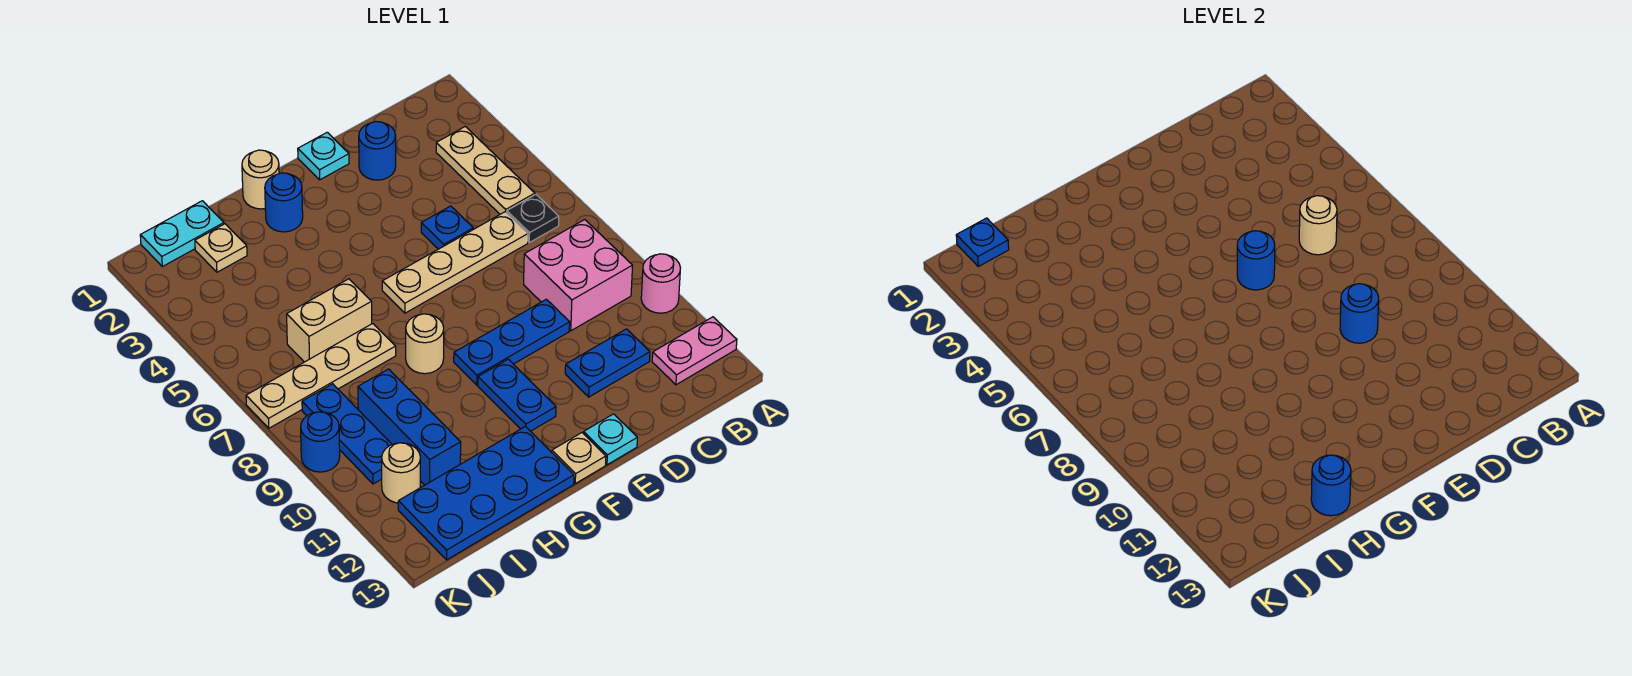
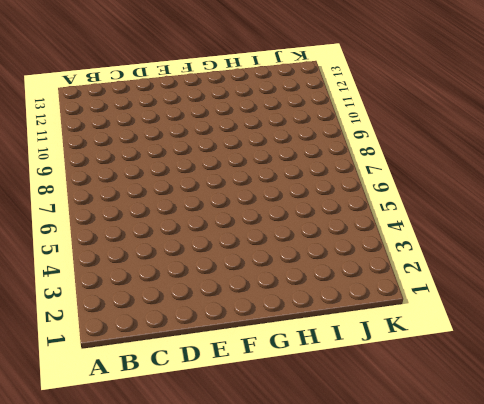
none -> pink round brick A10 level 1
none -> pink plate A12:B12 level 1
none -> tan plate B3:B5 level 1
none -> black plate B6 level 1

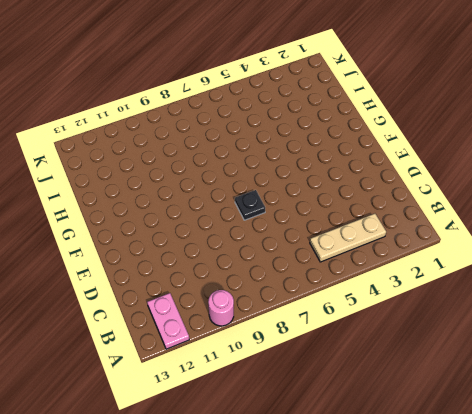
black plate E7 level 1 -> black plate B6 level 1
none -> pink brick B8:C9 level 1
none -> tan plate C6:F6 level 1
none -> blue plate C11:D11 level 1
none -> blue round brick D2 level 1

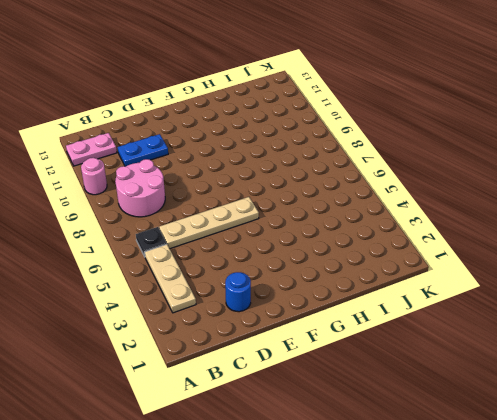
pink round brick B8:C9 level 1 -> pink brick B8:C9 level 1
none -> blue plate D5 level 1
none -> blue plate D9:F9 level 1
none -> cyan plate E1 level 1
none -> cyan plate E13 level 1

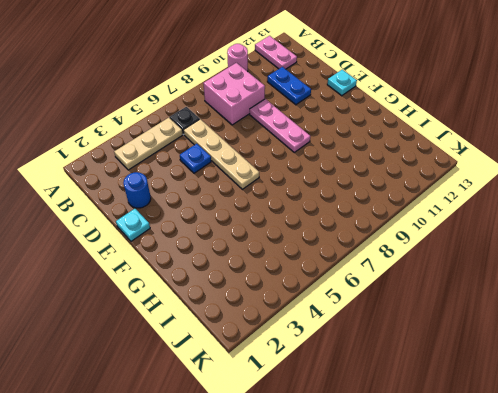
pink plate D9:F9 level 1 -> blue plate D9:F9 level 1
none -> blue plate F10:F11 level 1
none -> tan plate F13 level 1
none -> tan round brick G1 level 1
none -> blue round brick G2 level 1

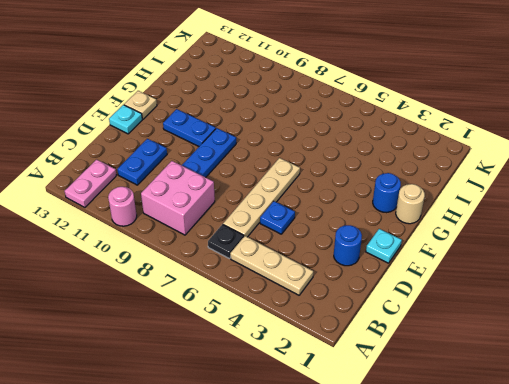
none -> tan round brick G8 level 1
none -> blue plate G12:J13 level 1
none -> tan brick H6:I6 level 1
none -> tan plate H7:K7 level 1

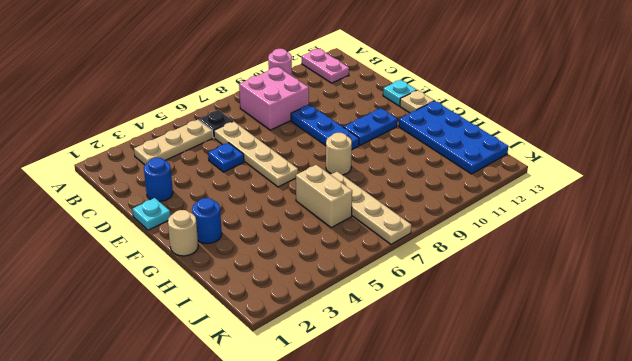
none -> blue plate C11:D11 level 1
none -> cyan plate I1:J1 level 1
none -> tan plate I2 level 1
none -> blue brick I9:I11 level 1

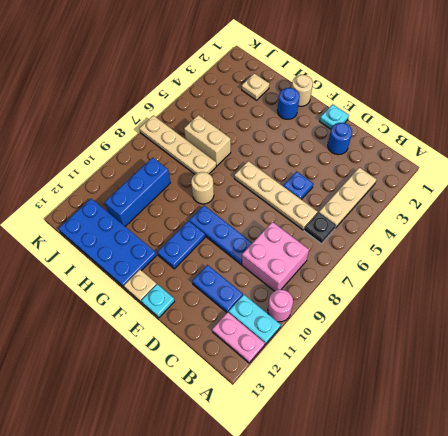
cyan plate A11:B11 level 1 -> cyan plate I1:J1 level 1
none -> blue plate J8:J10 level 1
none -> tan round brick J11 level 1
none -> blue round brick K9 level 1
none -> tan round brick C6 level 2

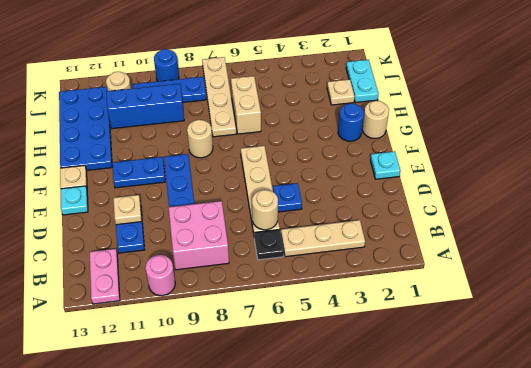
tan plate D11 level 2 -> none
none -> blue round brick D2 level 1
none -> blue round brick D9 level 2
none -> blue round brick E6 level 2
none -> blue round brick H13 level 2

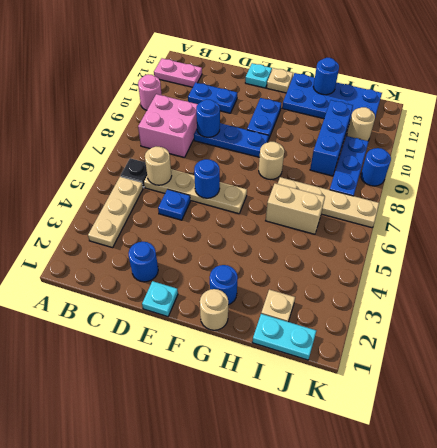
none -> blue plate J1 level 2

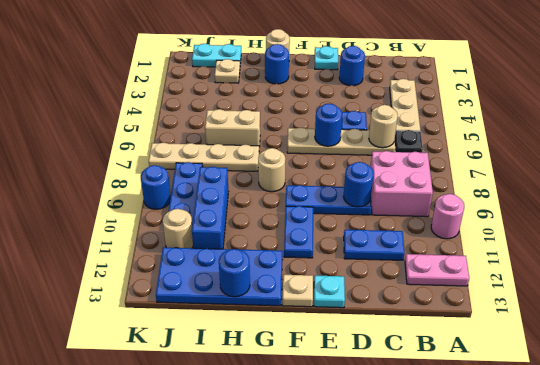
none -> blue plate J1 level 2

